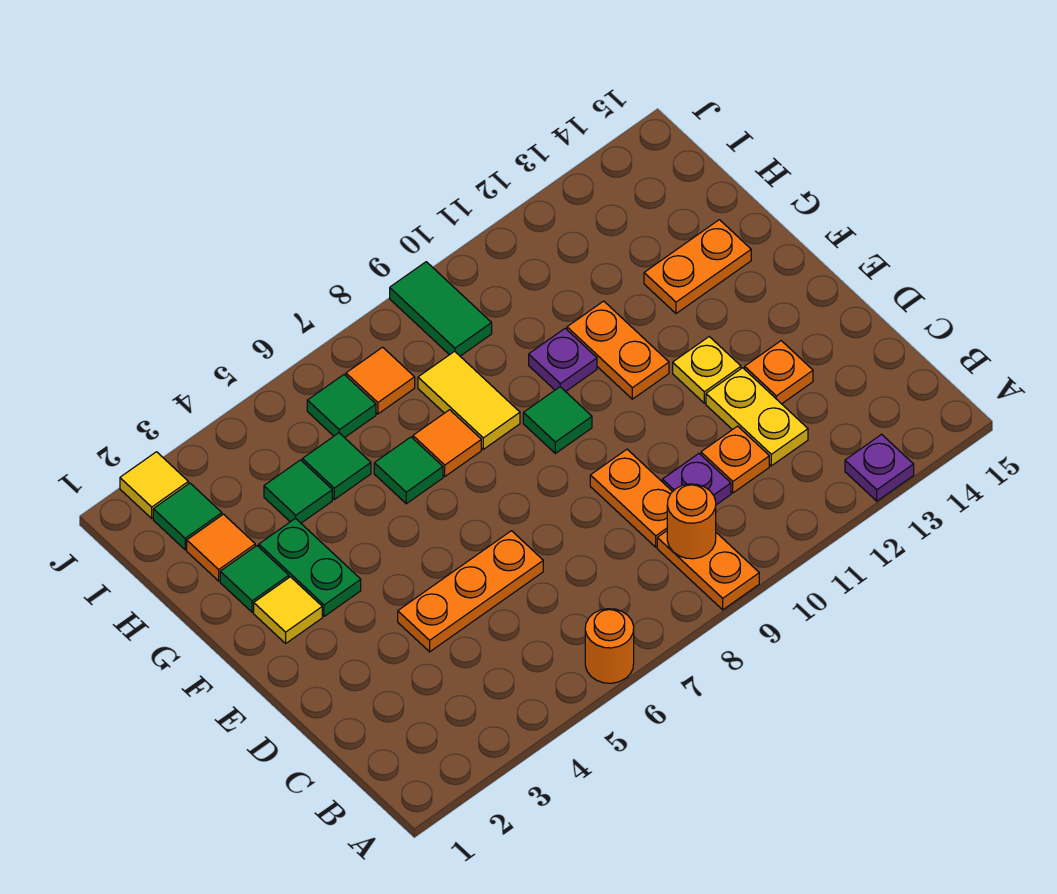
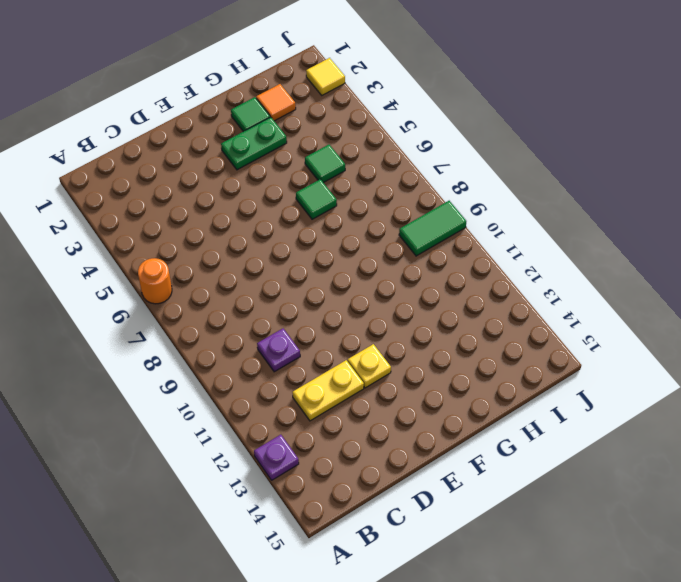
none -> orange plate A9:B9 level 1
none -> orange plate C9:D9 level 1
none -> orange plate C11 level 1

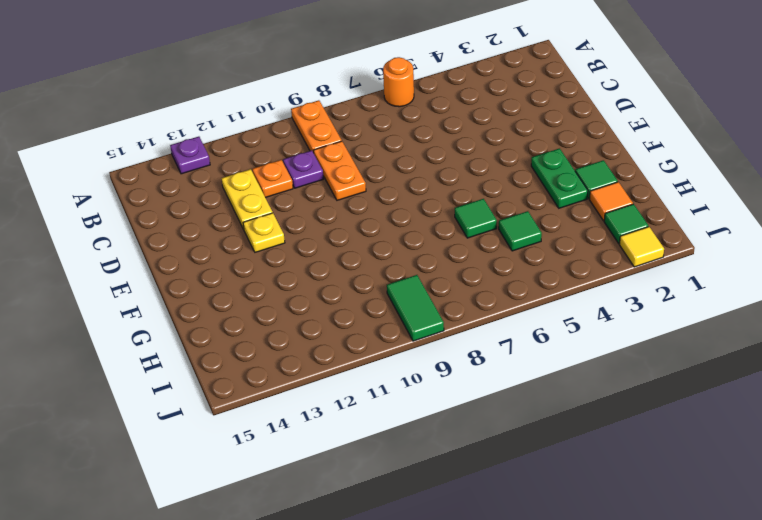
none -> orange plate D4:D6 level 1
none -> orange plate D13 level 1
none -> yellow tile F2 level 1

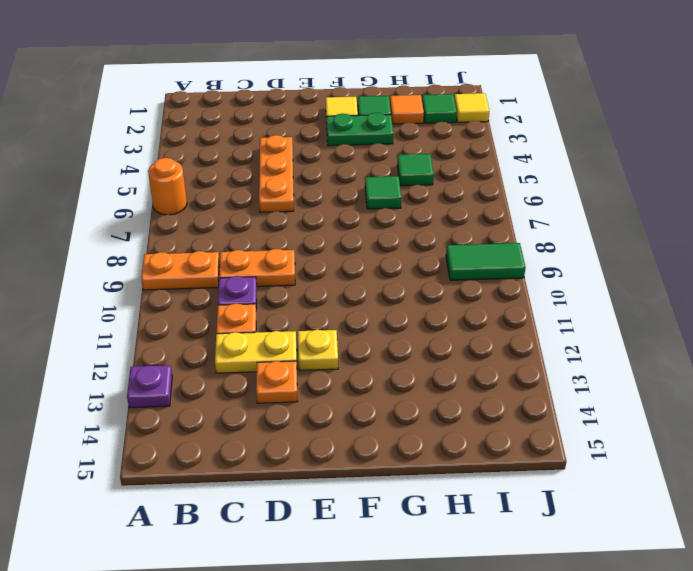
none -> green tile F9 level 1
none -> orange plate F11:G11 level 1
none -> orange tile G7 level 1

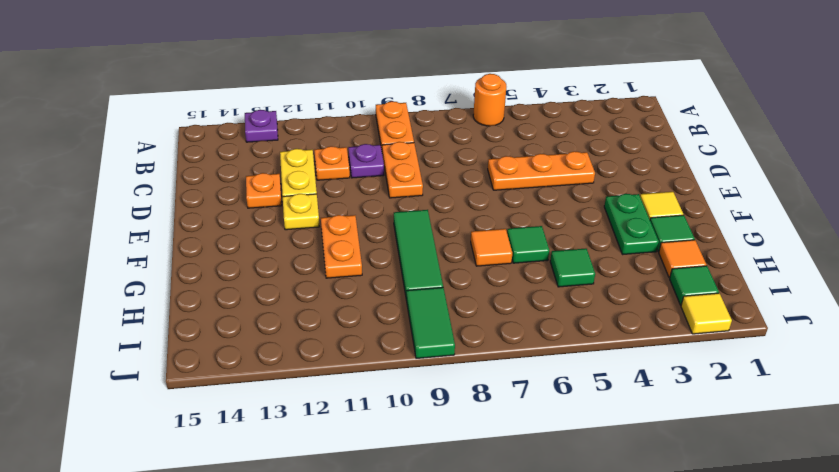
green tile F9:H9 level 1 -> green tile F9 level 1
none -> yellow tile G8:H8 level 1
none -> purple plate G10 level 1
none -> orange plate G13:G14 level 1

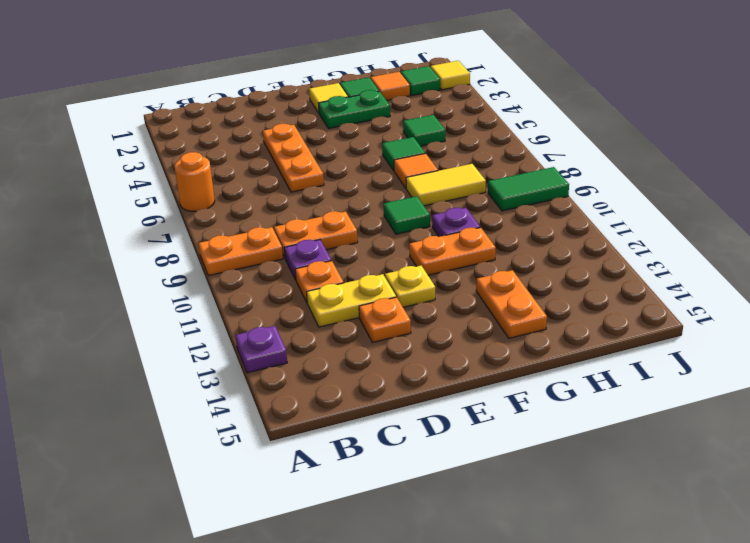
none -> green tile H4 level 1
none -> green tile I6 level 1
none -> orange tile I7 level 1

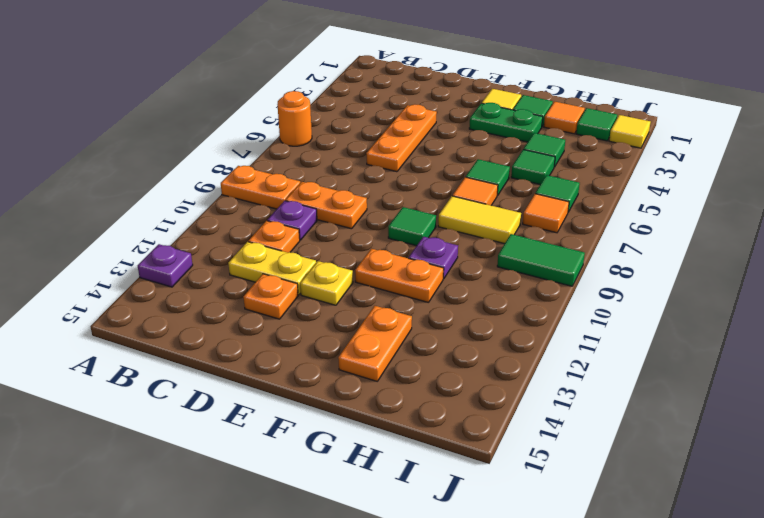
none -> orange round brick B9 level 2

